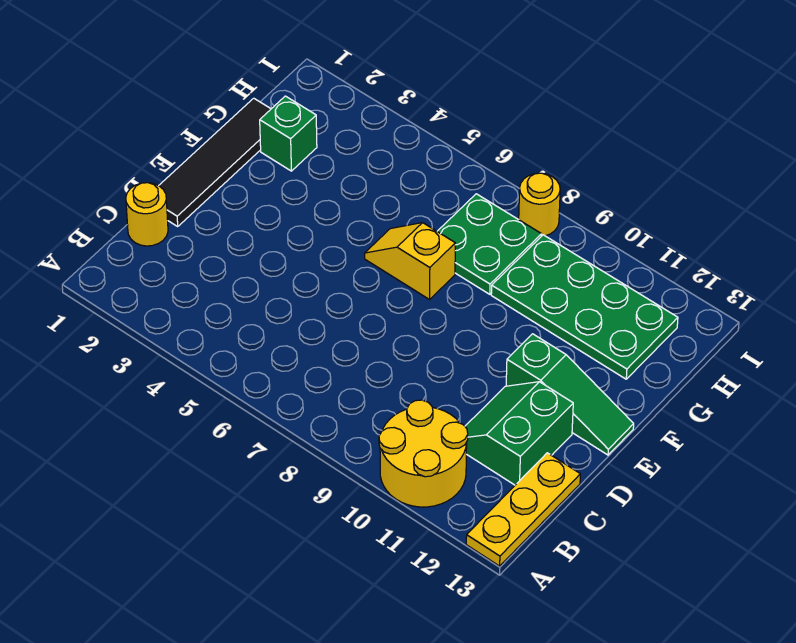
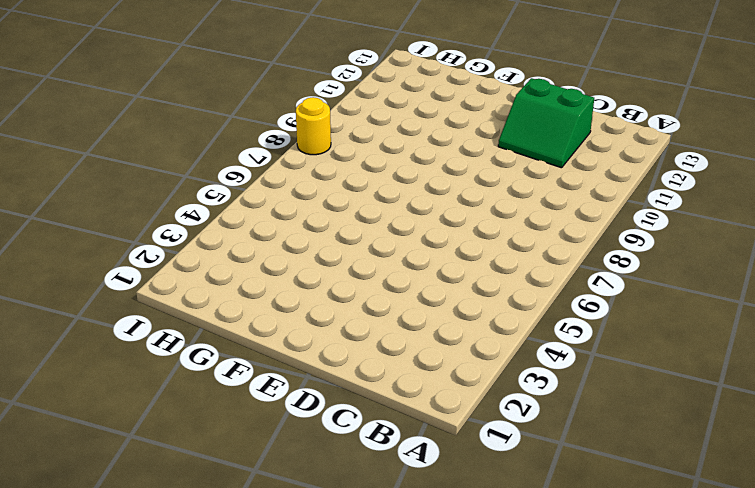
none -> yellow round brick A10:B11 level 1
none -> yellow plate A13:C13 level 1

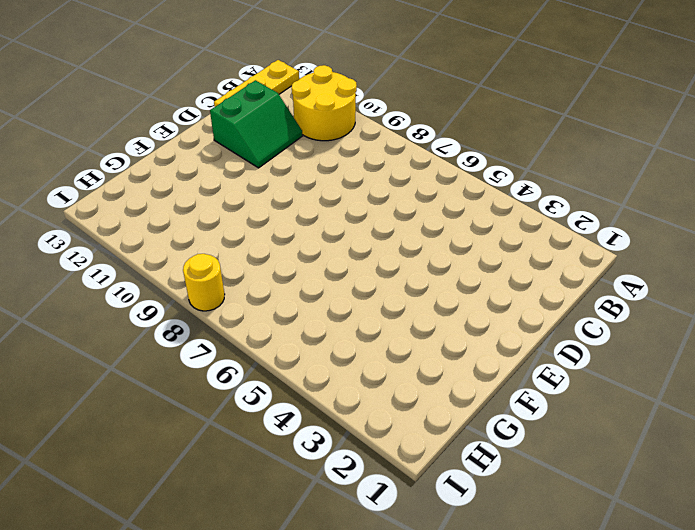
none -> yellow round brick C1 level 1
none -> black tile D1:G1 level 1

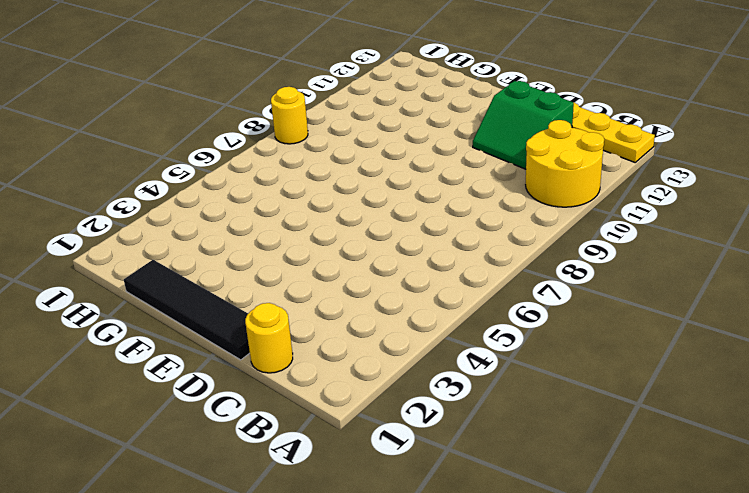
none -> green slope E11:E13 level 1 top 11
none -> yellow slope F6:F7 level 1 top 7

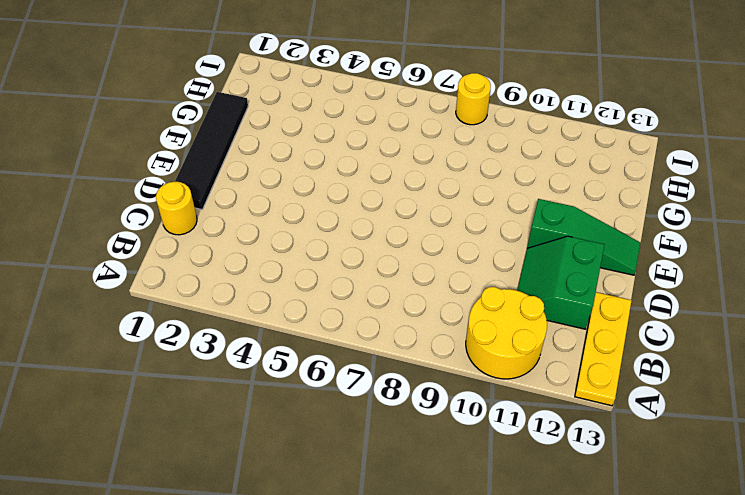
none -> yellow slope F6:F7 level 1 top 7
none -> green brick G2 level 1

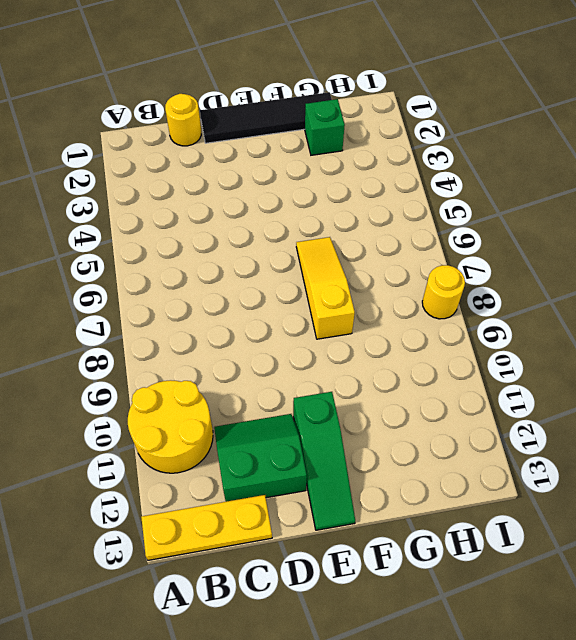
yellow slope F6:F8 level 1 top 8 -> yellow slope F6:F7 level 1 top 7
none -> green plate G7:H8 level 1
none -> green plate G9:H12 level 1

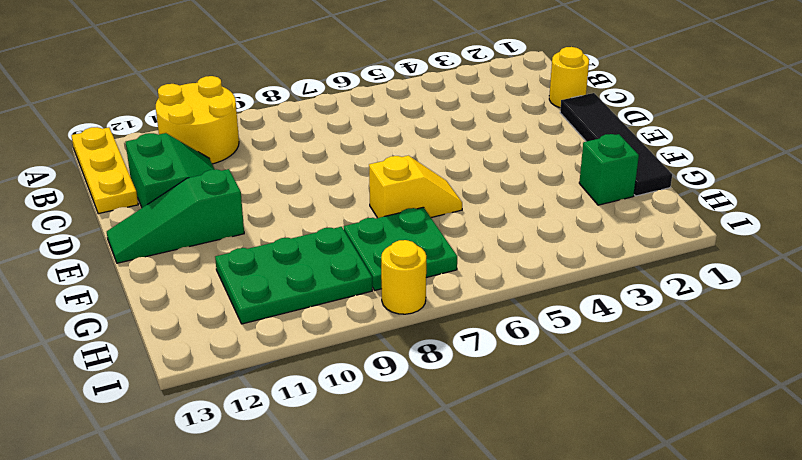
green plate G9:H11 level 1 -> green plate G9:H12 level 1

